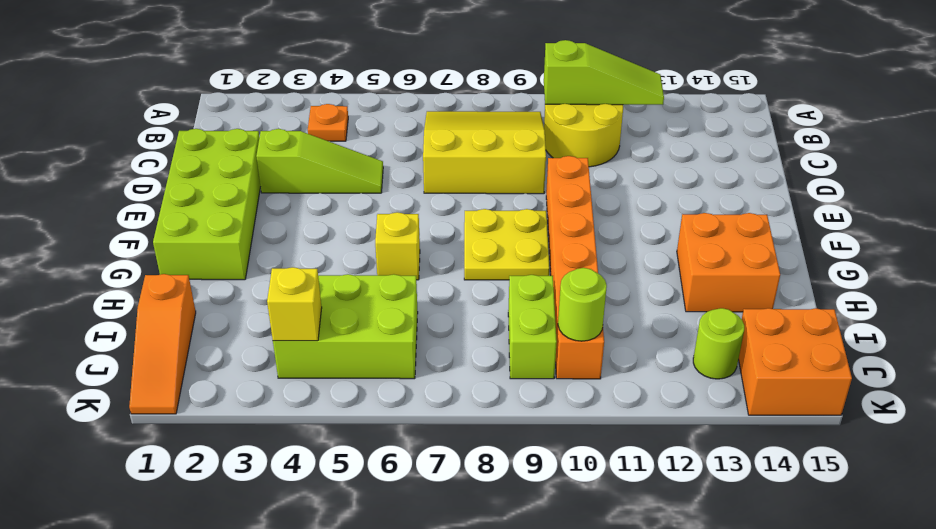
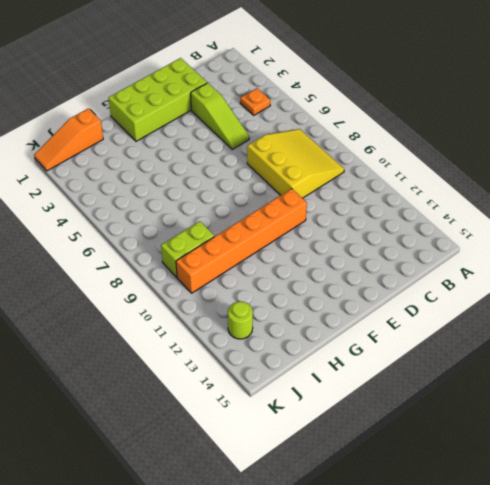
none -> yellow round brick B10:C11 level 1
none -> yellow plate F8:G9 level 1
none -> yellow brick G6 level 1

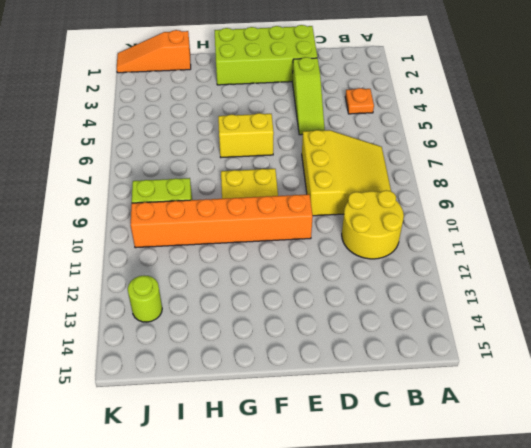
yellow brick F6:G6 level 1 -> yellow brick G6 level 1
none -> orange brick G13:H14 level 1
none -> lime brick I4:J6 level 1
none -> orange brick J14:K15 level 1

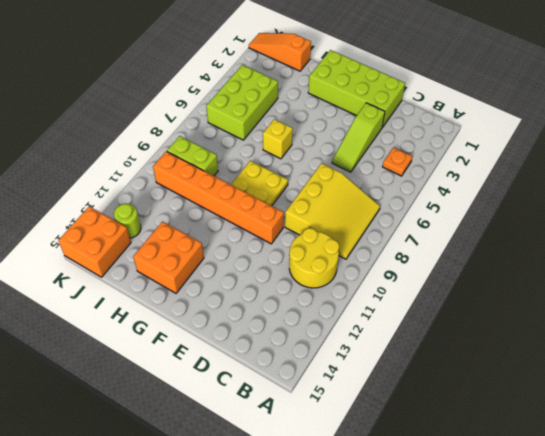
none -> lime slope B10:B12 level 2 top 10
none -> yellow brick J4 level 2
none -> lime round brick J10 level 2

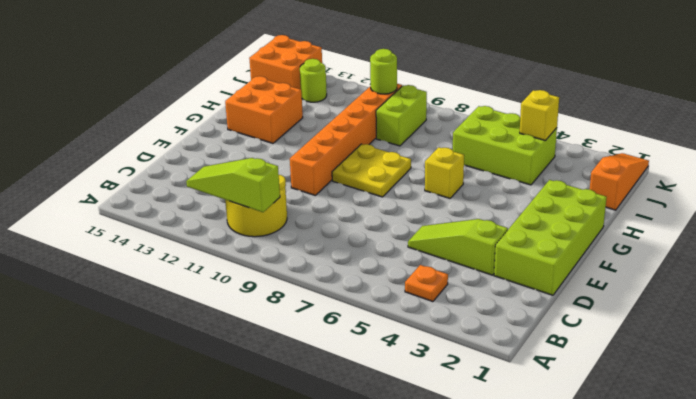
none -> yellow slope B7:D9 level 1 top D

